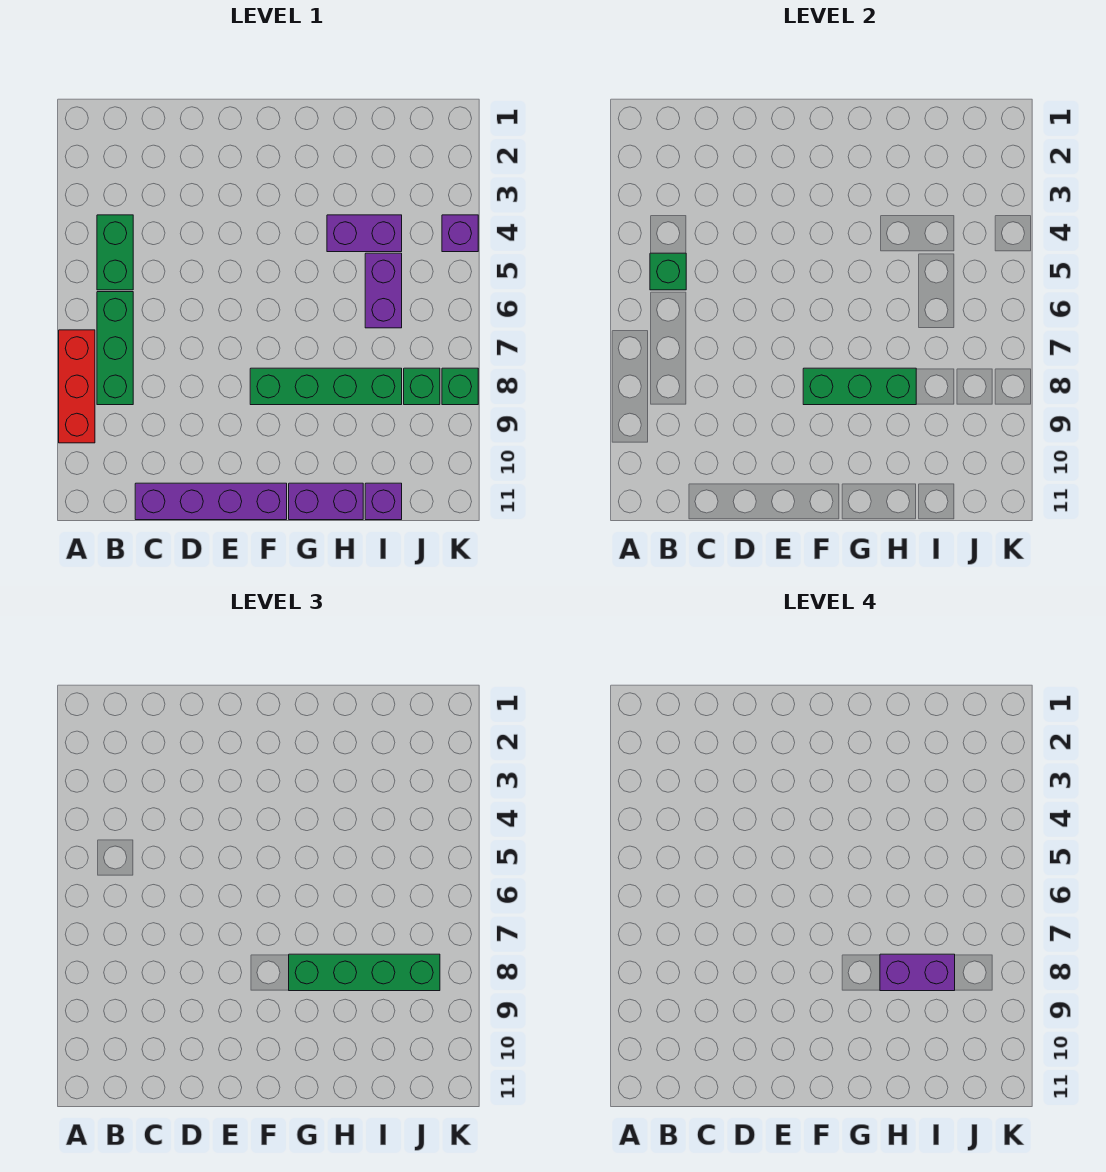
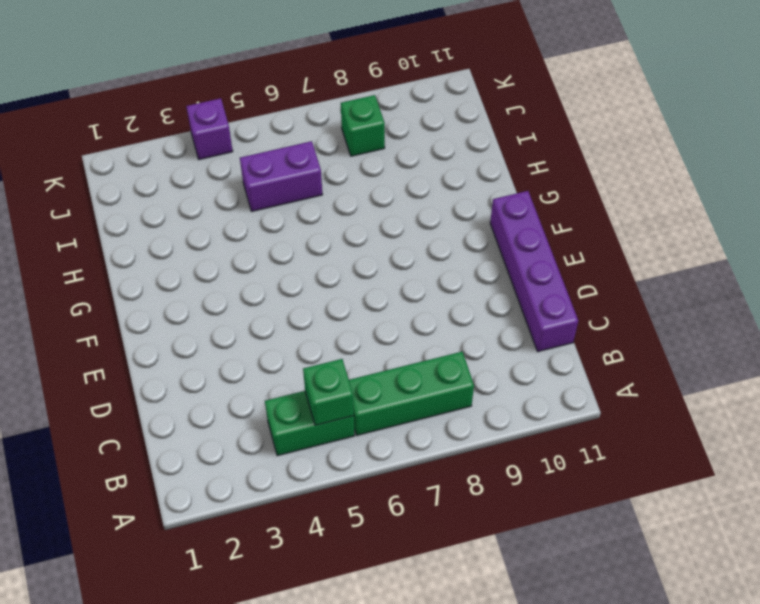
none -> red brick A7:A9 level 1
none -> green brick F8:I8 level 1
none -> purple brick G11:H11 level 1

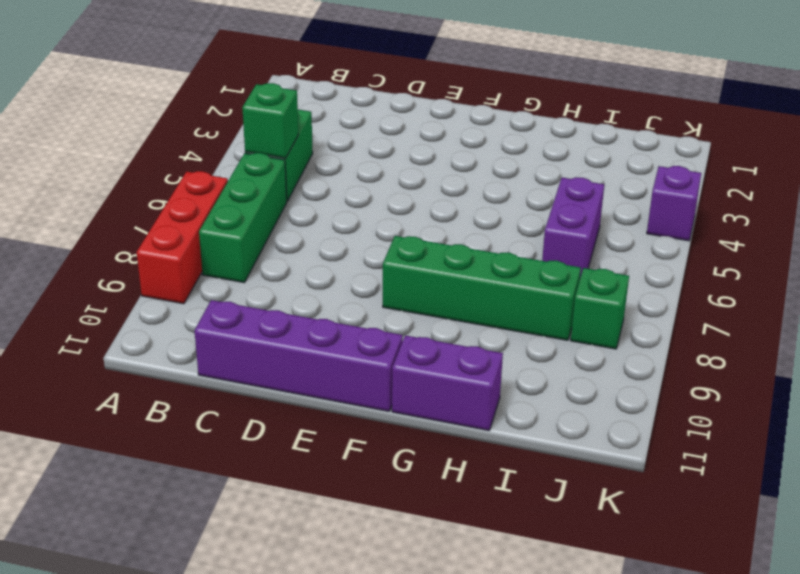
none -> purple brick H4:I4 level 1
none -> purple brick I11 level 1
none -> green brick K8 level 1

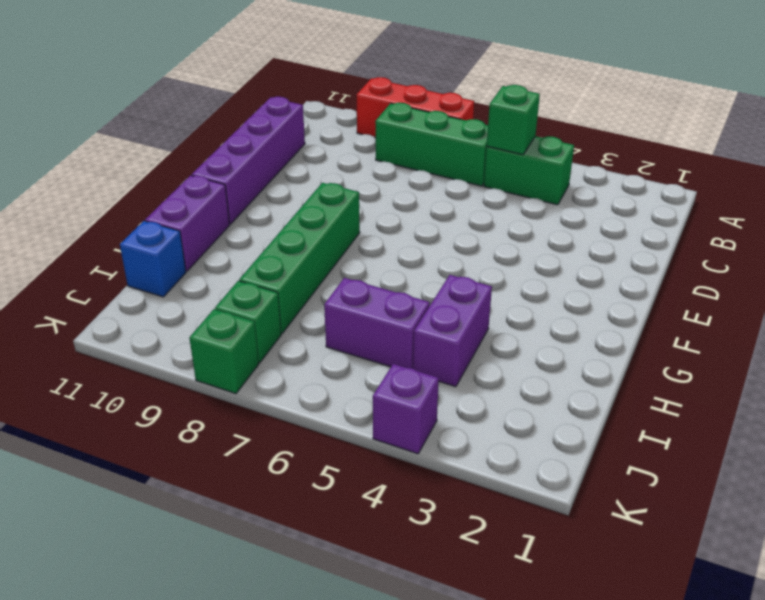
blue brick I11 level 1 -> purple brick I11 level 1
none -> green brick F8:H8 level 2
none -> green brick G8:J8 level 3
none -> purple brick H8:I8 level 4

